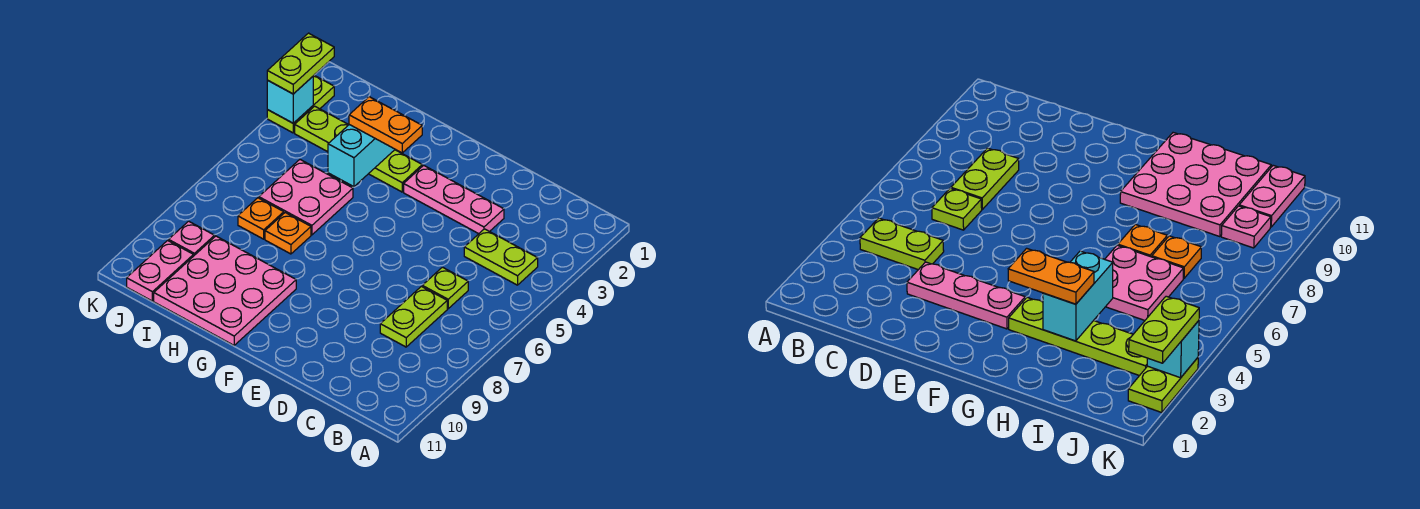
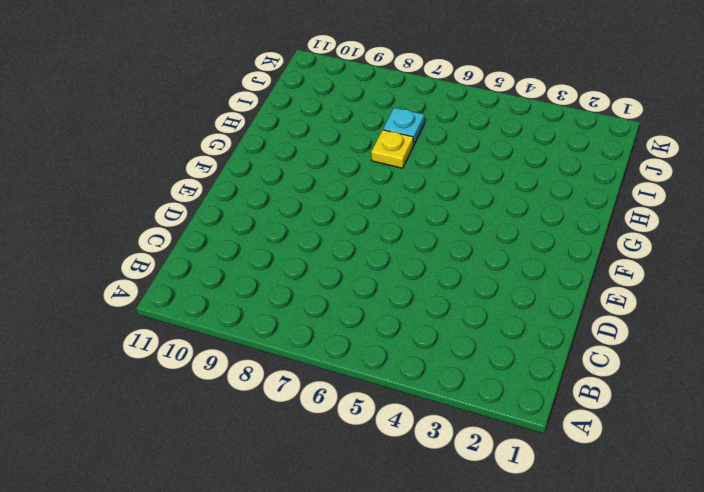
yellow plate H7 level 1 -> orange plate H7 level 1
cyan plate I7 level 1 -> orange plate I7 level 1
none -> lime plate B4:C4 level 1
none -> lime plate C6 level 1
none -> lime plate C7:C8 level 1

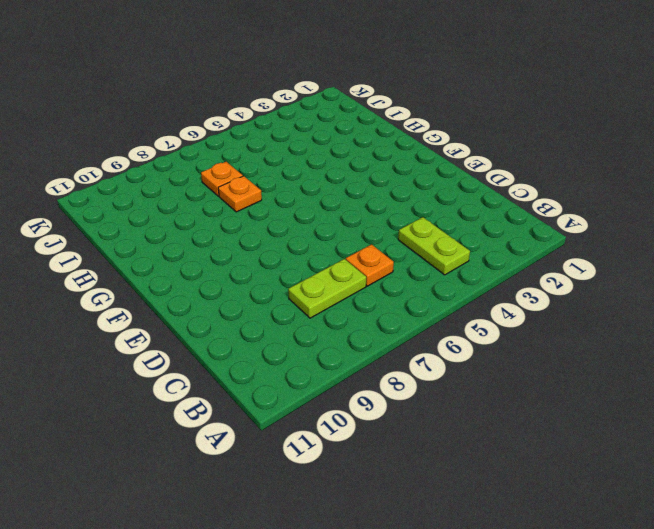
orange plate C6 level 1 -> lime plate C6 level 1
none -> pink plate D3:F3 level 1
none -> lime plate G3:J3 level 1
none -> pink plate G9:I11 level 1

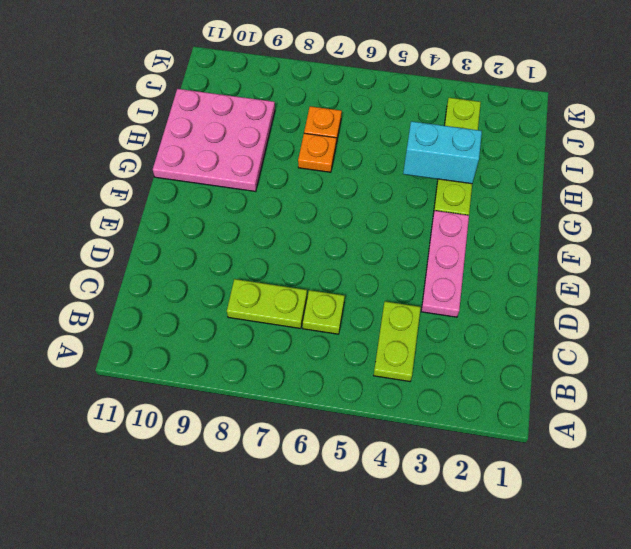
none -> pink plate H5:I6 level 1
none -> pink plate J9 level 1
none -> pink plate J10:J11 level 1

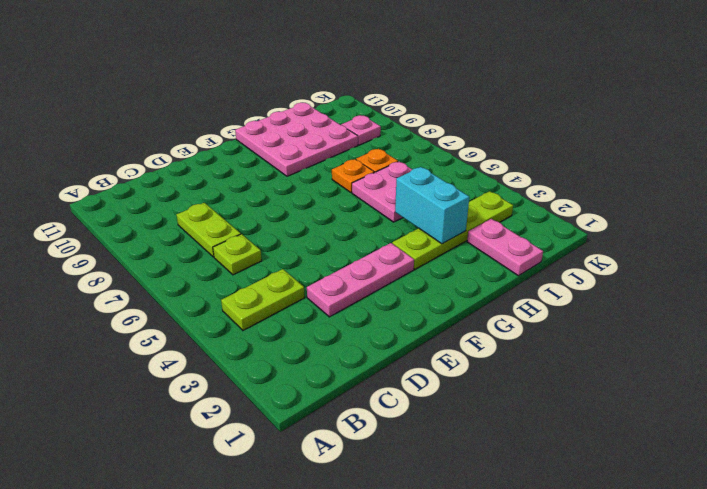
pink plate I1:I2 level 1 -> pink plate J10:J11 level 1
none -> lime plate K2:K3 level 1
none -> cyan brick K3 level 2
none -> orange plate G3:H3 level 3

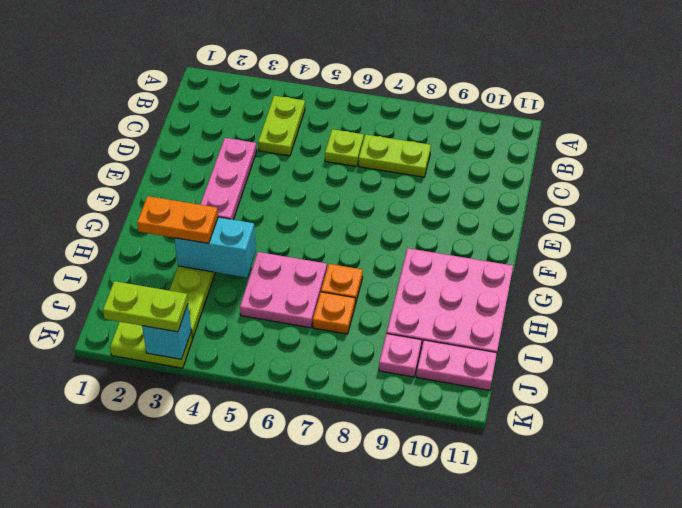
orange plate H2:H3 level 3 -> orange plate G3:H3 level 3

